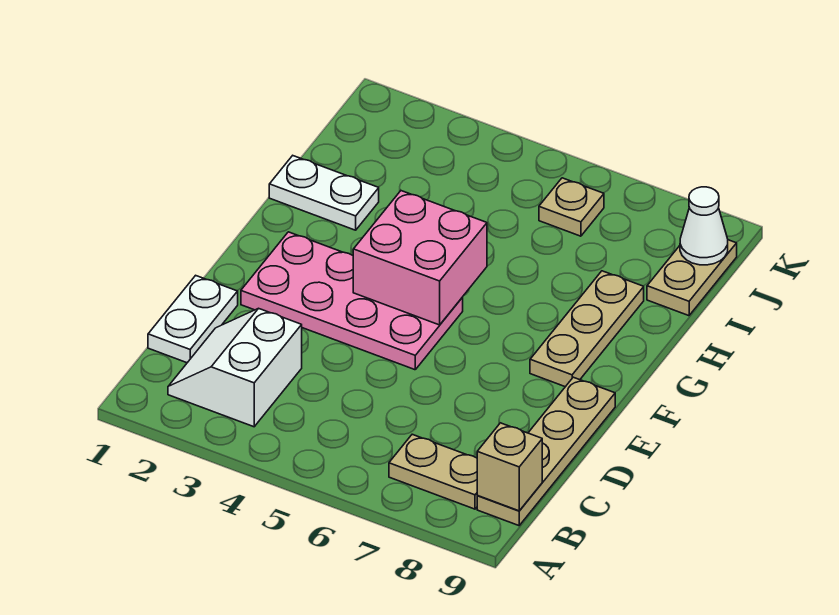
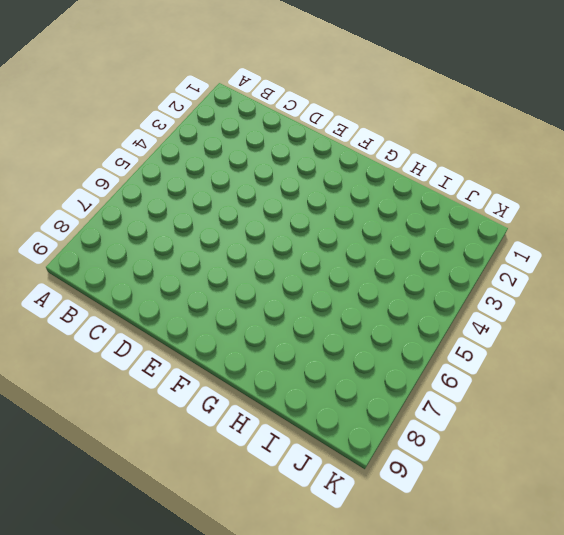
none -> white slope B2:C3 level 1 top 3
none -> tan plate B7:B8 level 1
none -> tan plate B9:E9 level 1

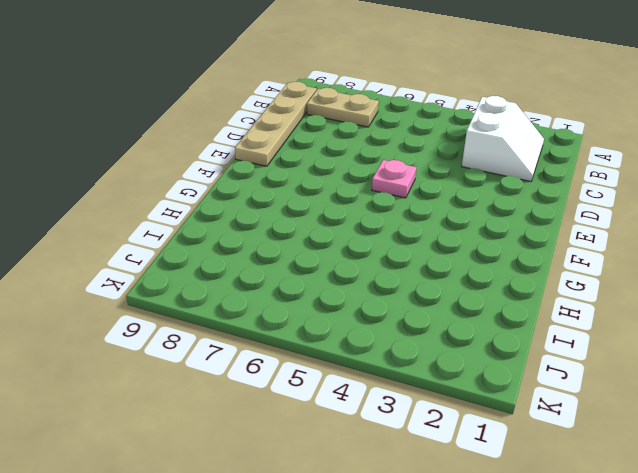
pink plate E5 level 1 -> pink plate E2:F5 level 1
none -> white plate C1:D1 level 1
none -> tan plate F8:H8 level 1
none -> white plate H1:H2 level 1

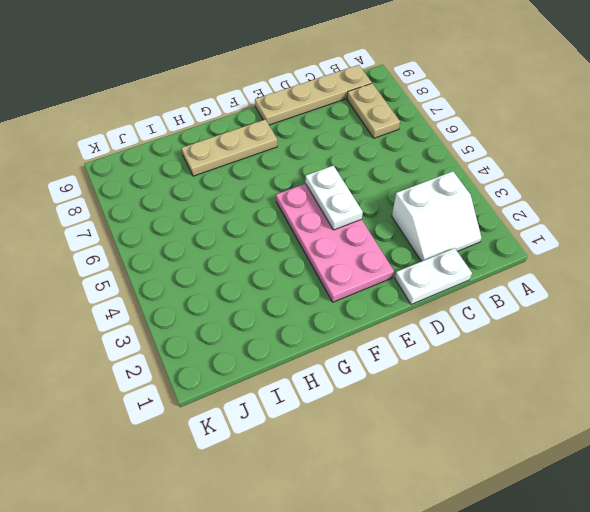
white plate E4:E5 level 2 -> white plate H1:H2 level 1
none -> tan plate I9:J9 level 1
none -> tan plate J6 level 1
none -> tan brick B9 level 2

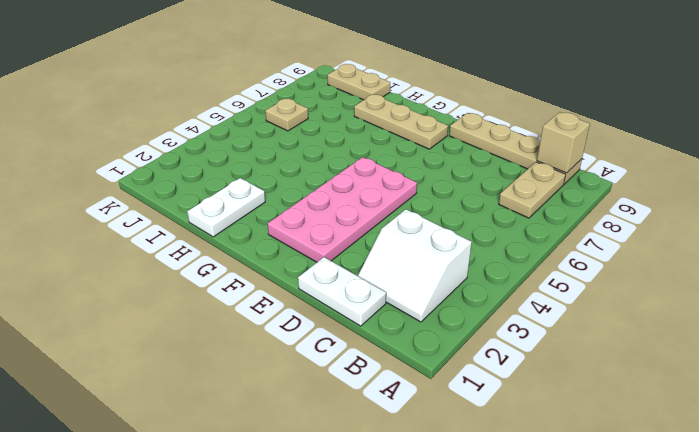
none -> pink brick F4:G5 level 2
none -> white cone J9 level 2

